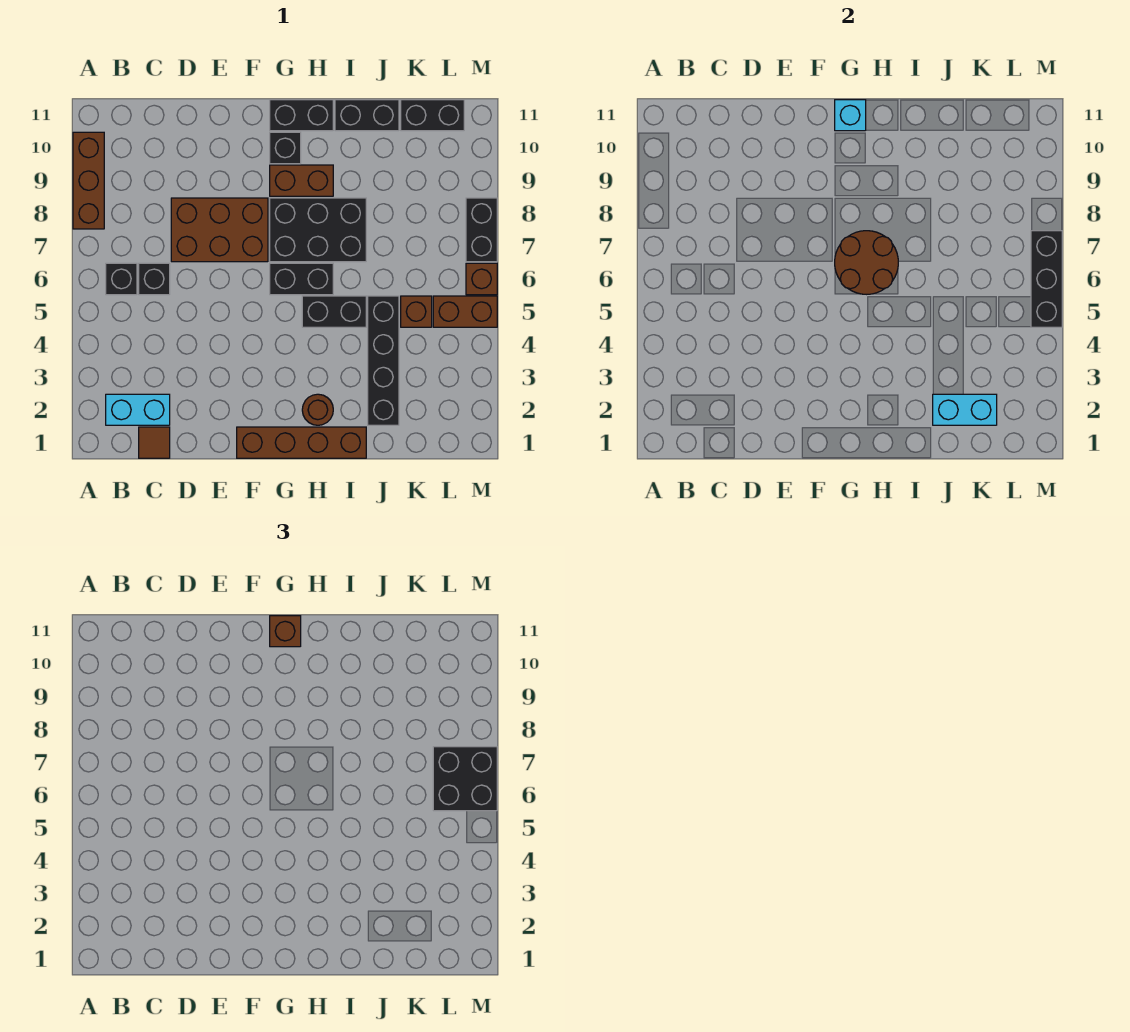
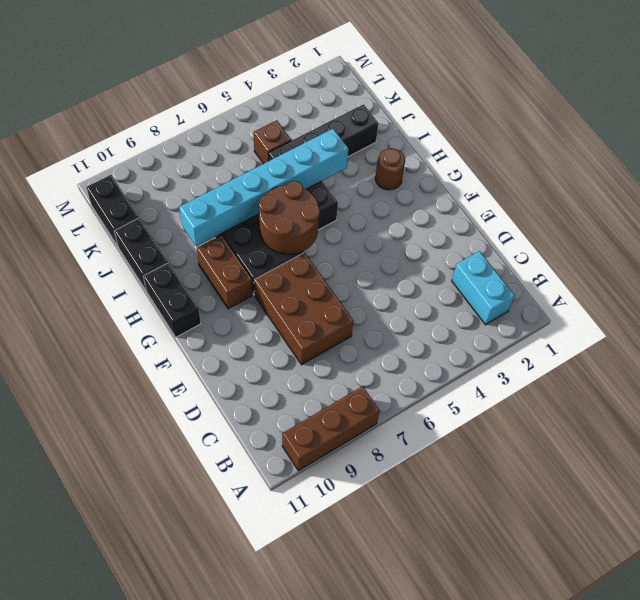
cyan brick I4:I9 level 2 -> none
none -> black brick B6 level 1
none -> brown tile C1 level 1
none -> black brick C6 level 1

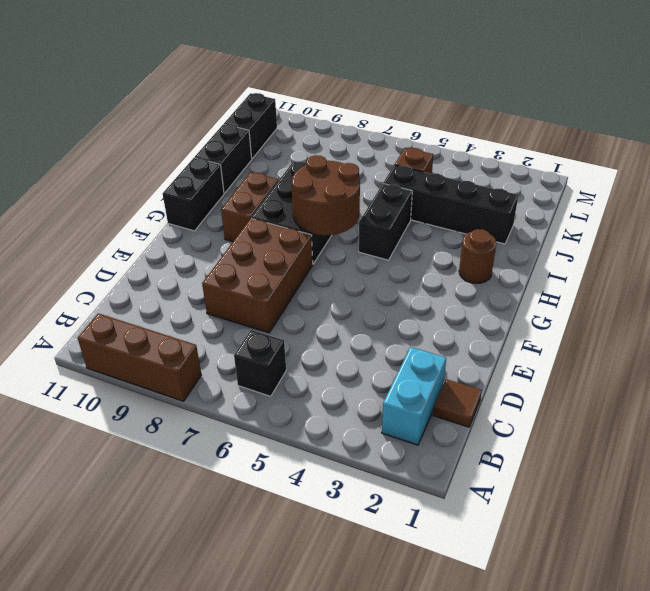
none -> black brick C6 level 1
none -> brown brick F1:I1 level 1
none -> black brick G6:H6 level 1

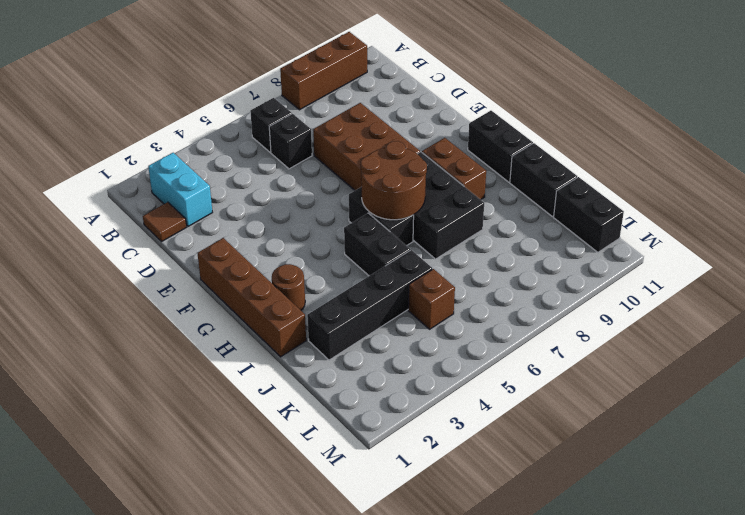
none -> black brick G10 level 1
none -> brown brick L5:M5 level 1
none -> brown brick M6 level 1

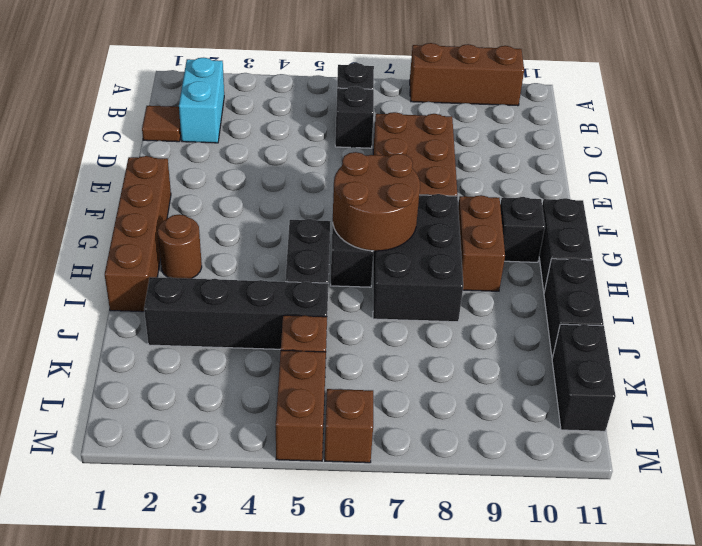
none -> black brick M7:M8 level 1
none -> cyan brick G11 level 2
none -> cyan brick J2:K2 level 2

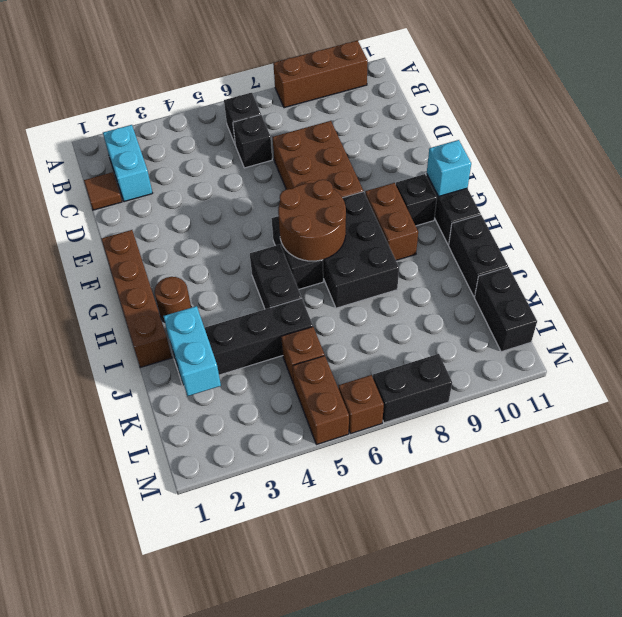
none -> black brick M5:M7 level 2
none -> brown brick G11 level 3
none -> black brick L6:M7 level 3

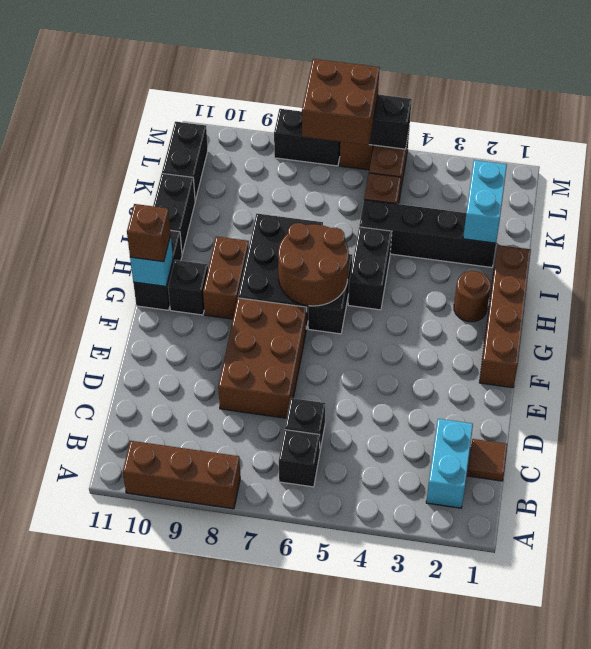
brown brick L6:M7 level 3 -> black brick L6:M7 level 3

